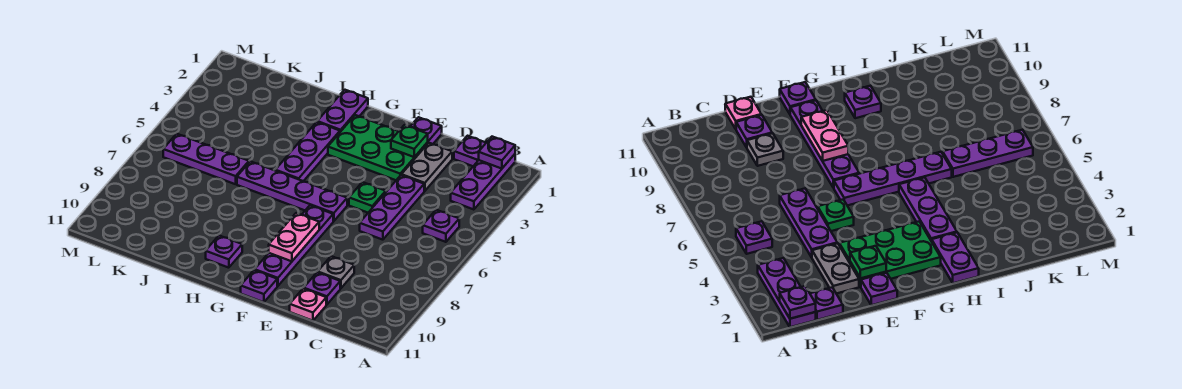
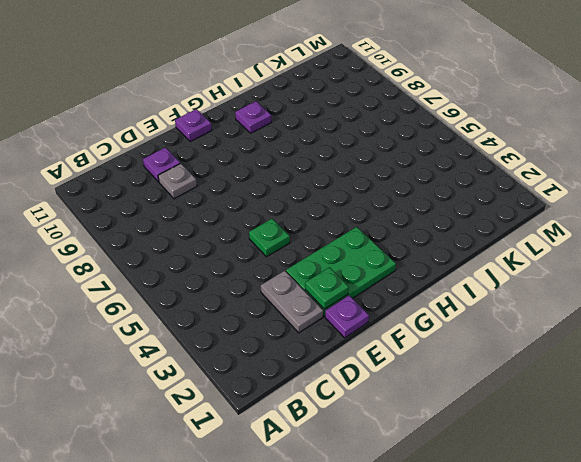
none -> purple plate B1:B3 level 1
none -> purple plate B5 level 1
none -> purple plate C1 level 1

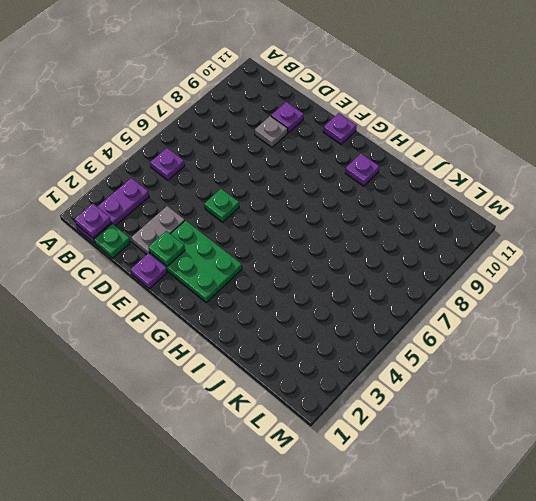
green plate C1 level 1 -> purple plate C1 level 1
none -> purple plate D4:D6 level 1
none -> pink plate D11 level 1
none -> purple plate F6:I6 level 1

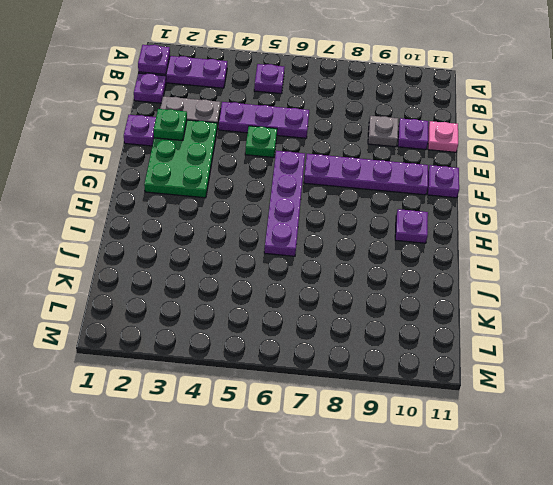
none -> purple plate H1:H2 level 1
none -> purple plate H3:H5 level 1
none -> purple plate J6:L6 level 1

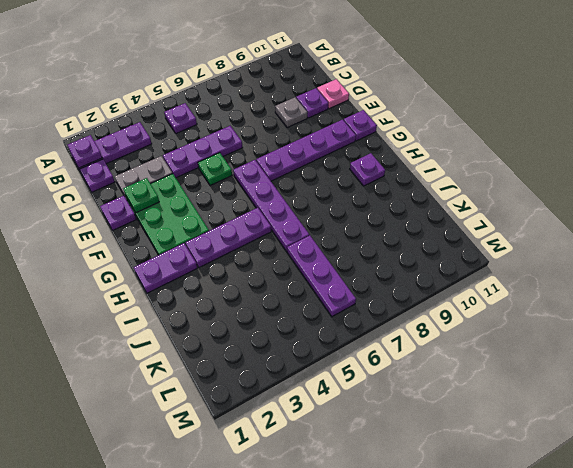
none -> pink plate F8:F9 level 2

